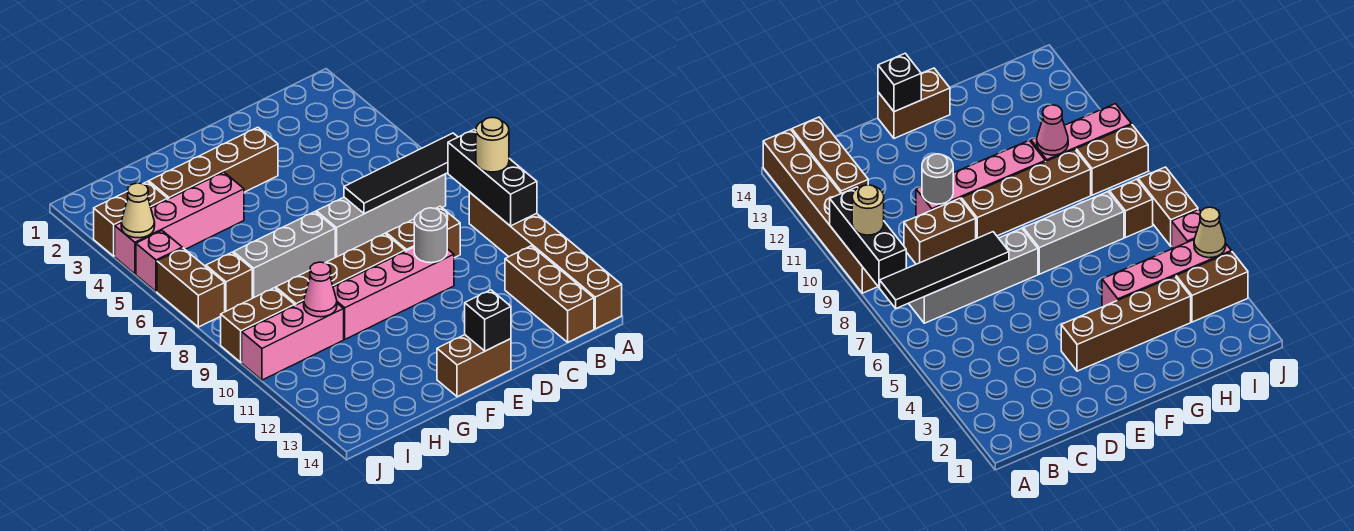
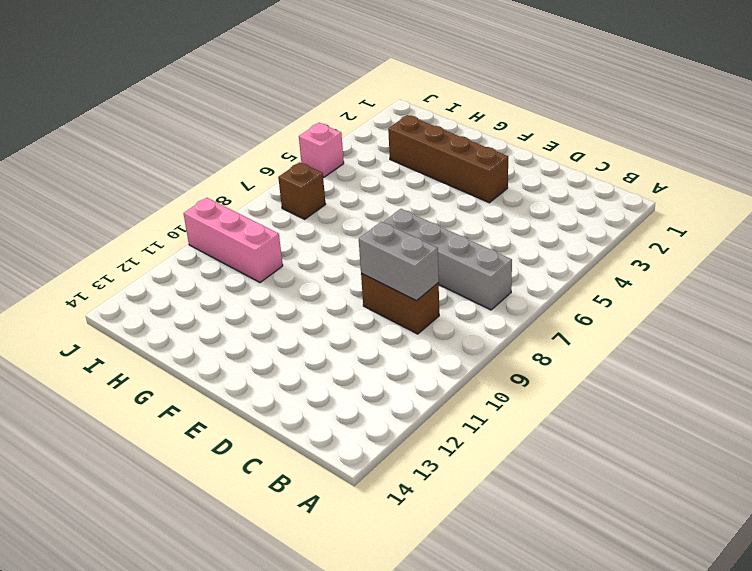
grey brick C9:D9 level 2 -> none
none -> brown brick A9:A14 level 1
none -> brown brick B12:B14 level 1
none -> pink brick D10:G10 level 1

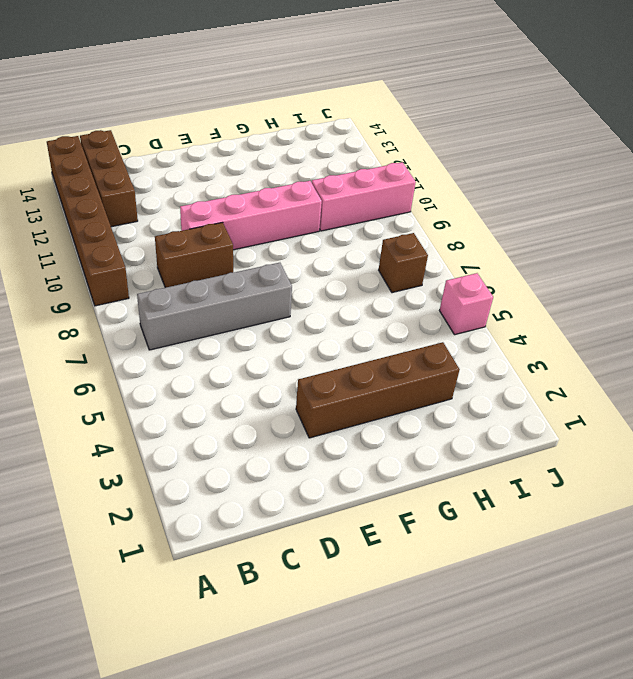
none -> brown brick E9:H9 level 1
none -> brown brick E14:F14 level 1
none -> grey brick F7:H7 level 1

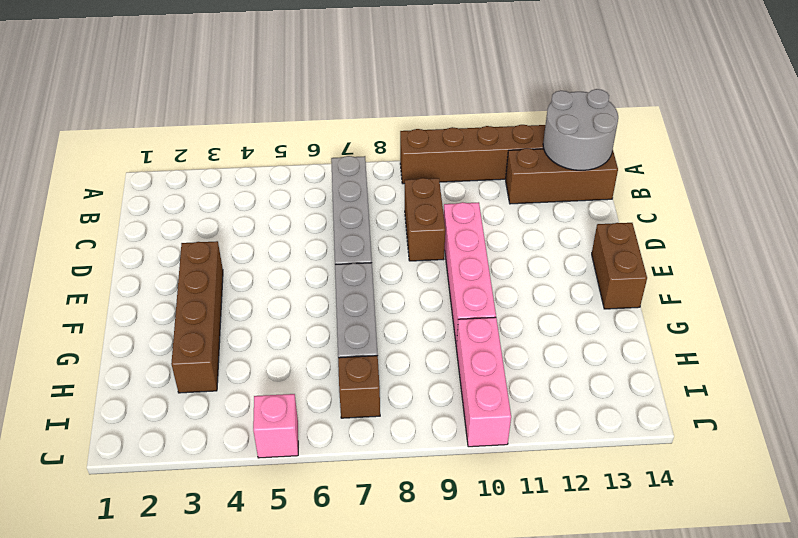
grey round brick A13:B14 level 2 -> none
none -> brown brick E9:H9 level 1
none -> pink brick G4:J4 level 1
none -> brown brick I3:J3 level 1

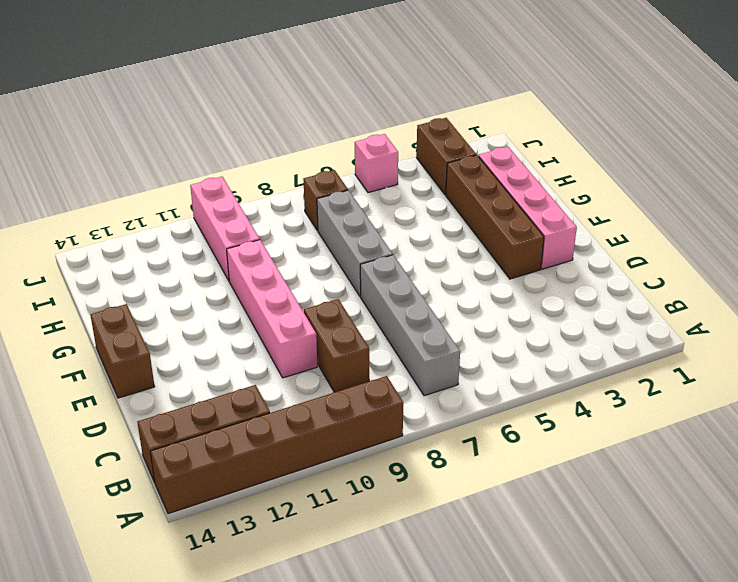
pink brick E2:H2 level 1 -> pink brick G4:J4 level 1
none -> brown brick E9:H9 level 1
none -> brown brick I9:J9 level 1
none -> brown brick J6:J7 level 1

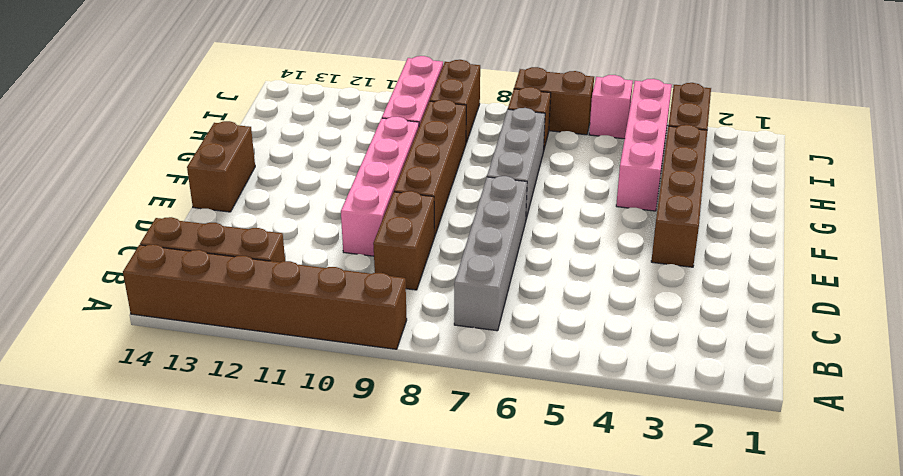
none -> black tile A7:D7 level 2
none -> black brick A8:A10 level 2
none -> grey round brick D10 level 2

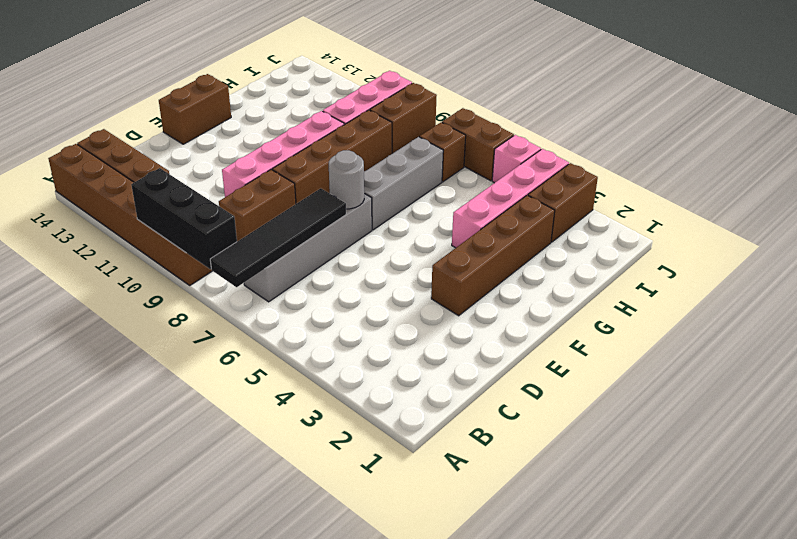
grey round brick E7 level 2 -> grey round brick D10 level 2
none -> black brick E14 level 2
none -> pink cone H10 level 2
none -> tan cone J4 level 2

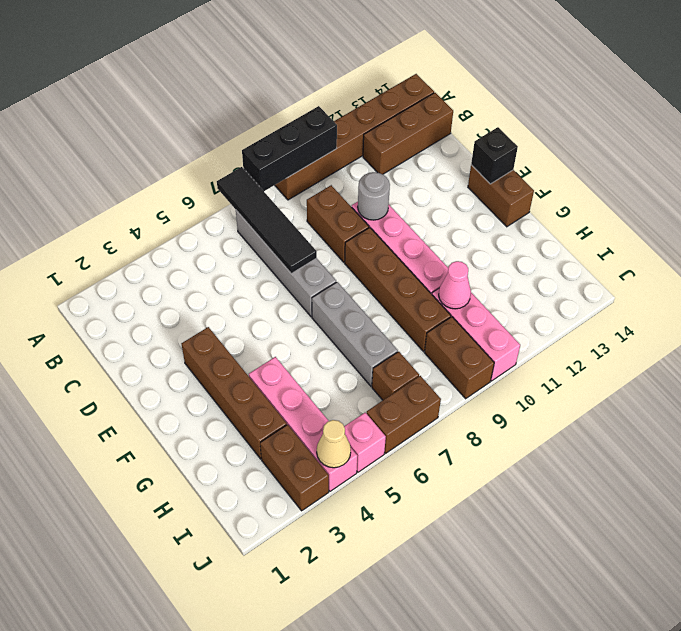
none -> tan round brick A9 level 3

